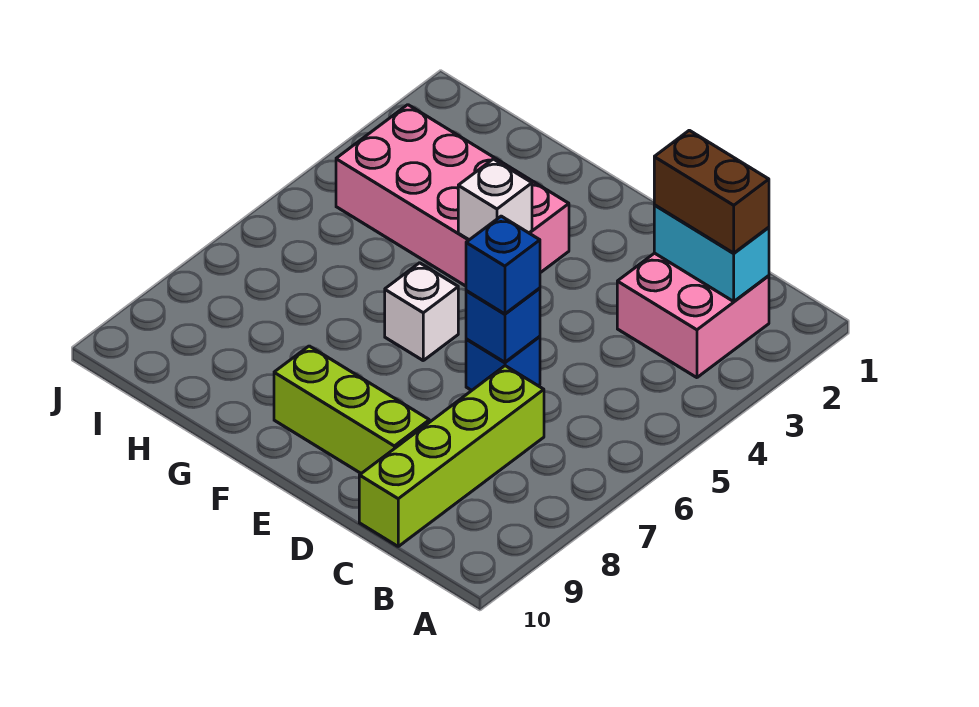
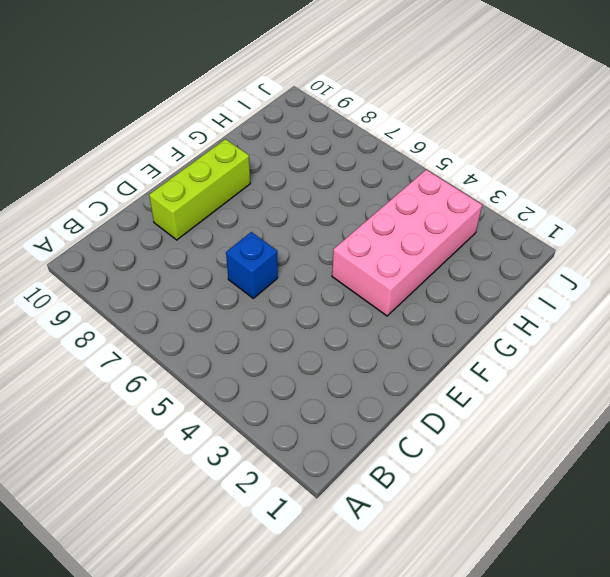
none -> pink brick B2:C3 level 1
none -> lime brick C7:C10 level 1

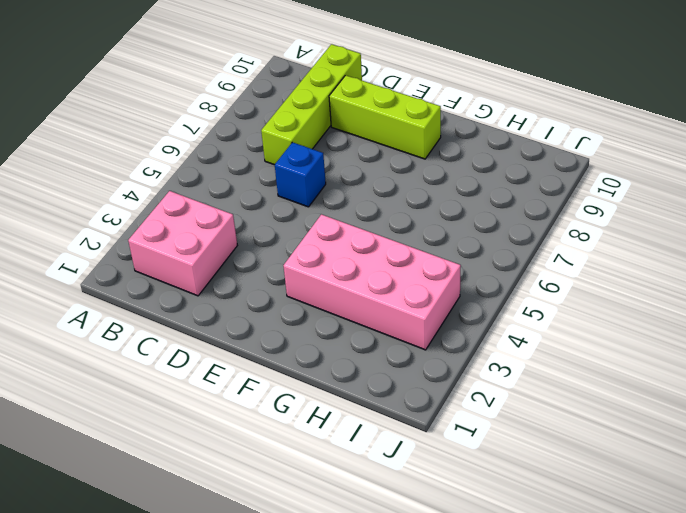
none -> white brick F6 level 1
none -> cyan brick B2:C2 level 2

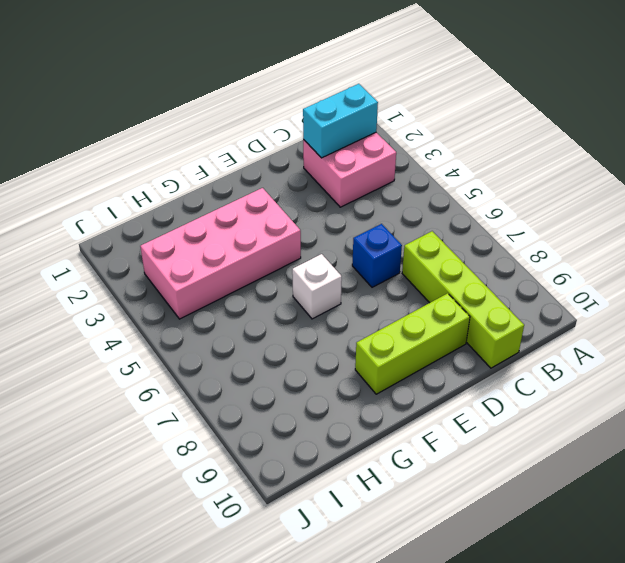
none -> blue brick D6 level 2
none -> white brick F4 level 2

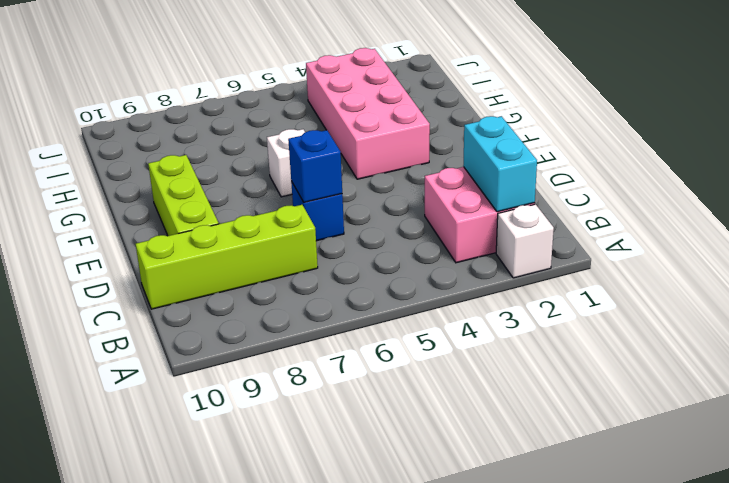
white brick A2 level 1 -> white brick F4 level 2
none -> brown brick B2:C2 level 3
none -> blue brick D6 level 3

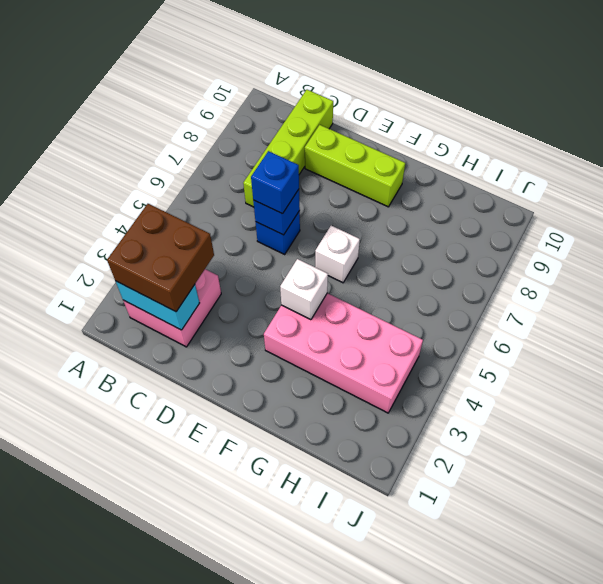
brown brick B2:C3 level 3 -> brown brick B2:C2 level 3

